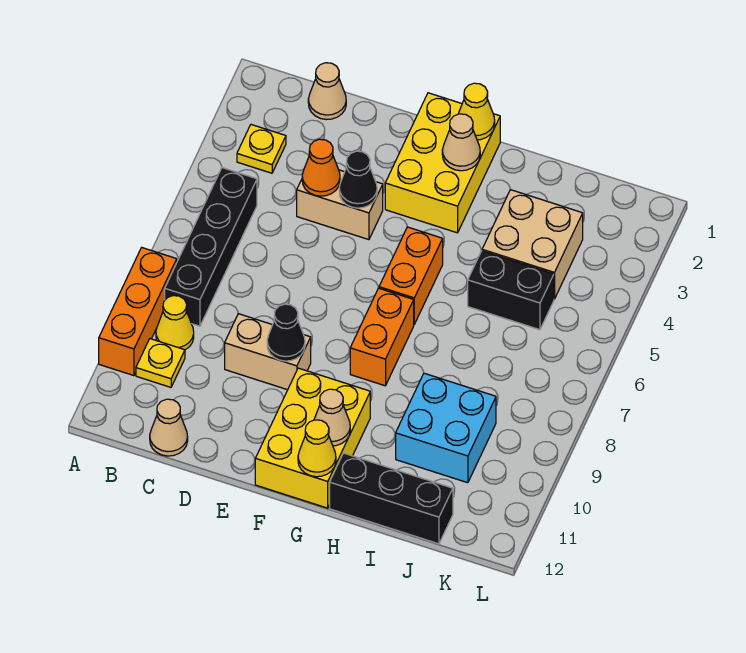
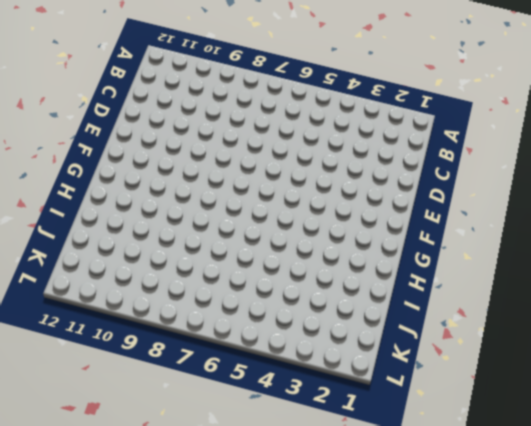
none -> orange brick A8:A10 level 1
none -> yellow plate B3 level 1
none -> black brick B5:B8 level 1

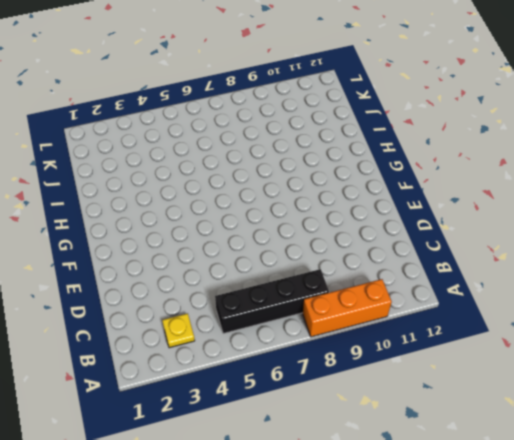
none -> yellow cone B9 level 1
none -> yellow plate B10 level 1
none -> tan cone C1 level 1

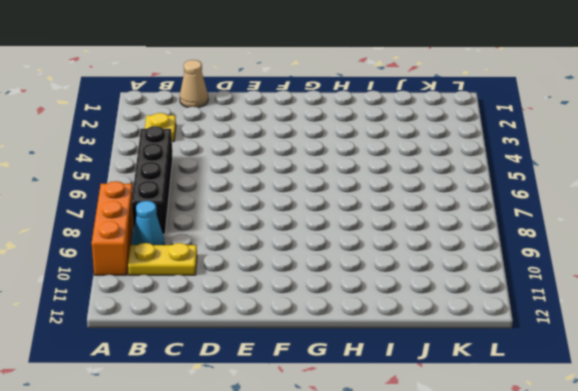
cyan cone B9 level 1 -> yellow cone B9 level 1
yellow plate B10:C10 level 1 -> yellow plate B10 level 1
none -> tan cone C12 level 1
none -> tan brick D4:E4 level 1
none -> tan brick D9:E9 level 1

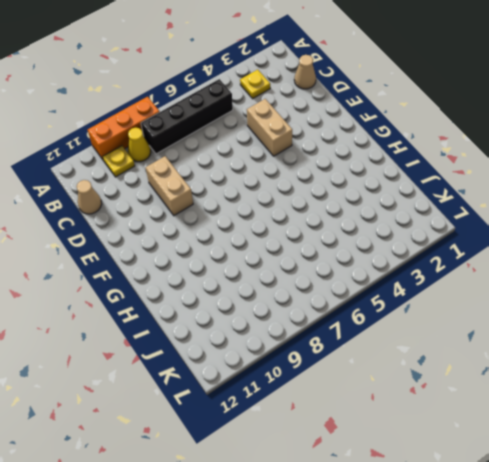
none -> yellow brick F1:G3 level 1
none -> yellow brick F10:G12 level 1
none -> orange brick G5:G6 level 1

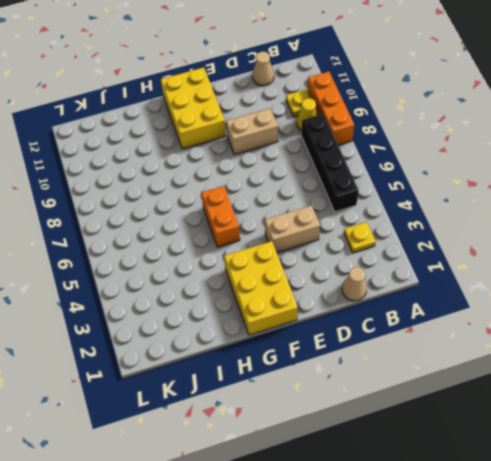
none -> orange brick G7:G8 level 1
none -> black brick H12:J12 level 1
none -> tan brick I3:J4 level 1

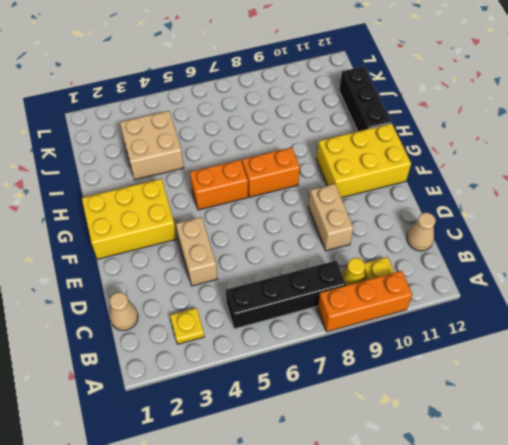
none -> black brick I5:J5 level 1
none -> cyan brick I9:J10 level 1
none -> orange cone D4 level 2

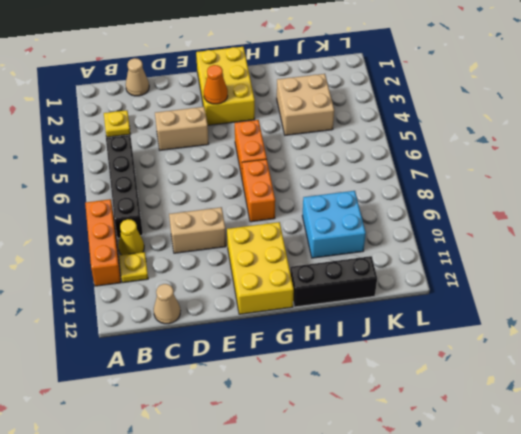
orange cone F3 level 2 -> orange cone D4 level 2
none -> black brick I5:J5 level 1
none -> black cone E4 level 2
none -> black cone E9 level 2

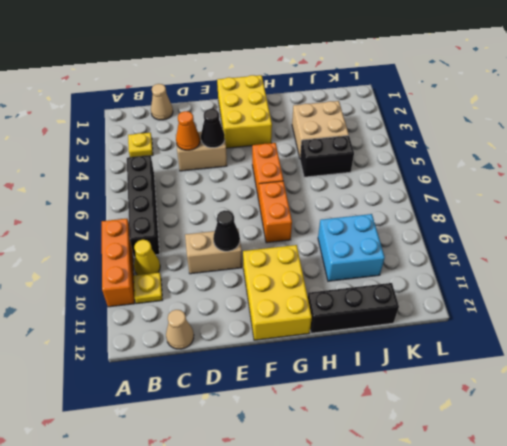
none -> yellow cone G1 level 2
none -> tan cone G2 level 2
none -> tan cone G11 level 2

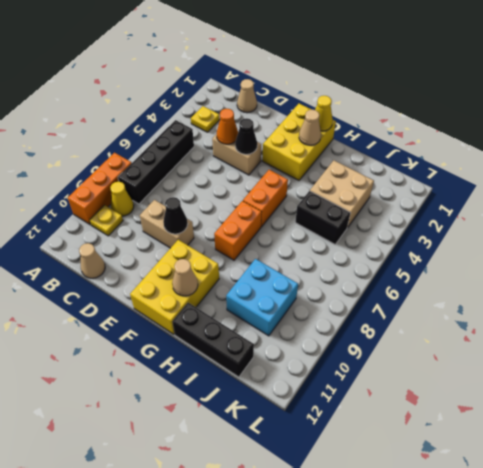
none -> yellow cone G12 level 2

